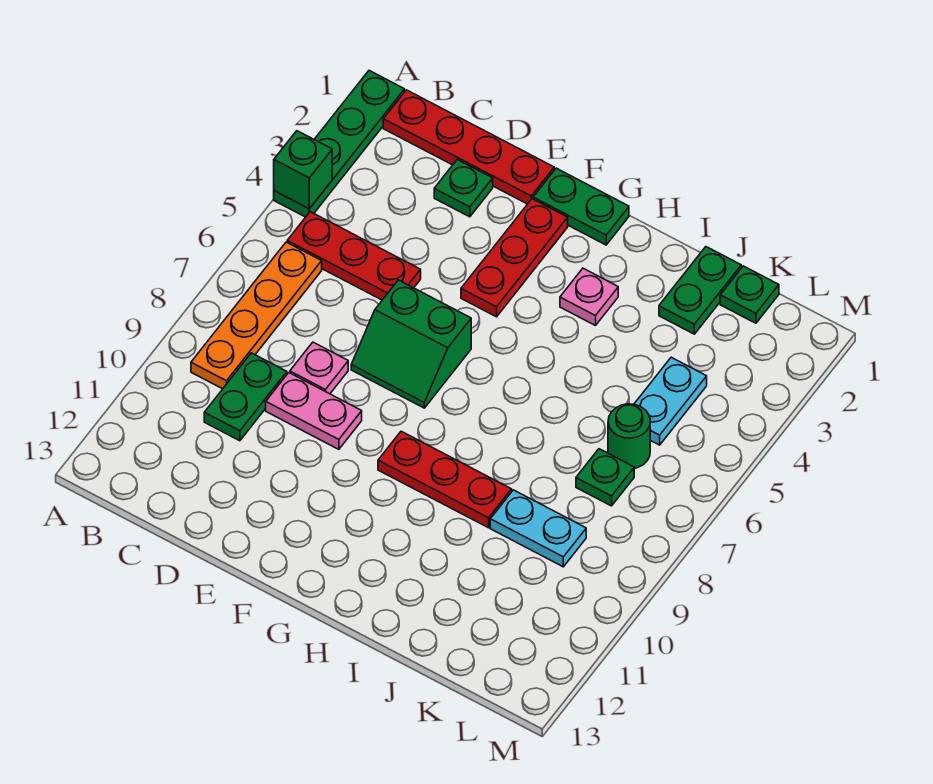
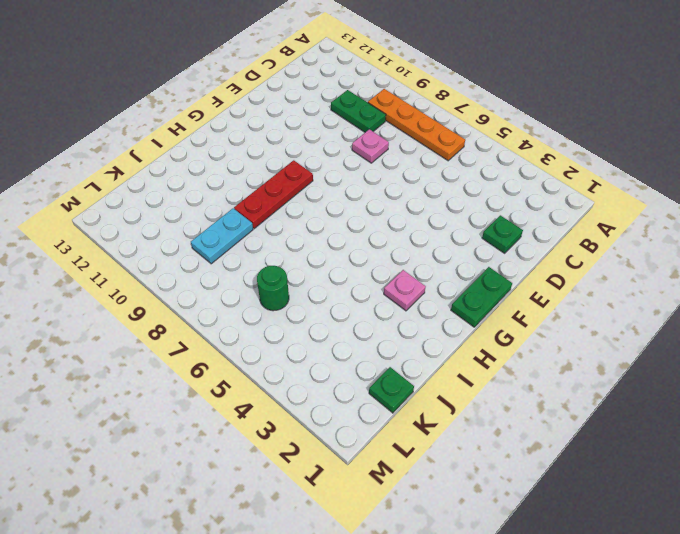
none -> green plate A1:A4 level 1
none -> red plate B1:E1 level 1
none -> red plate B5:D5 level 1

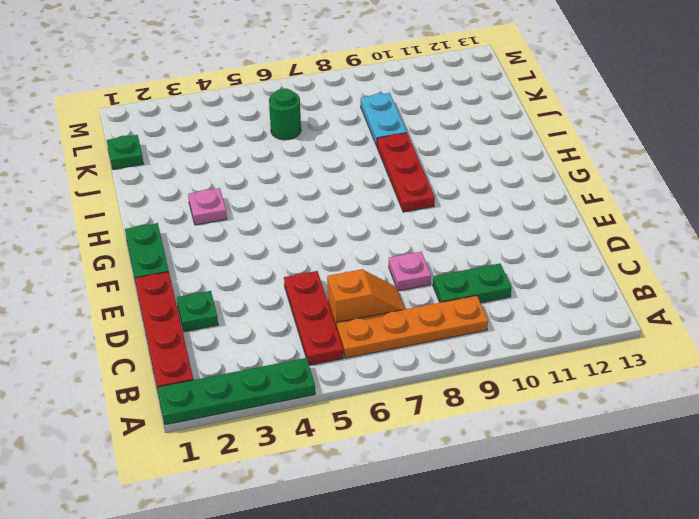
orange slope C6:C7 level 1 top 6 -> none
none -> pink plate D9:E9 level 1
none -> green slope E6:F7 level 1 top 6
none -> red plate F2:F4 level 1

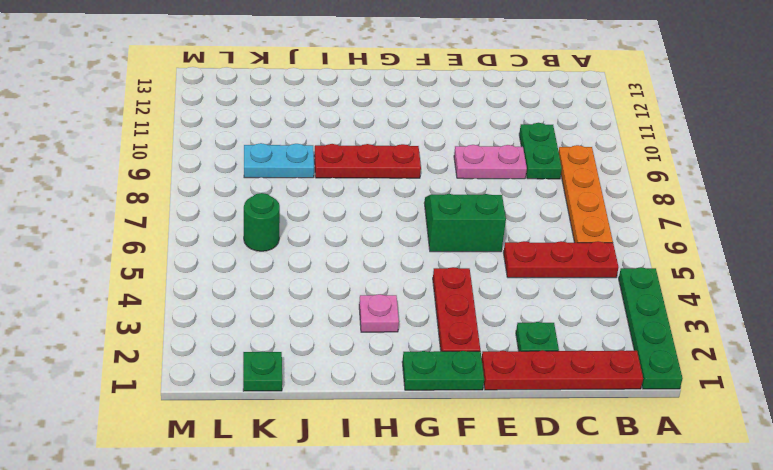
none -> pink plate D8 level 1
none -> green plate J1:J2 level 1
none -> cyan plate K4:K5 level 1

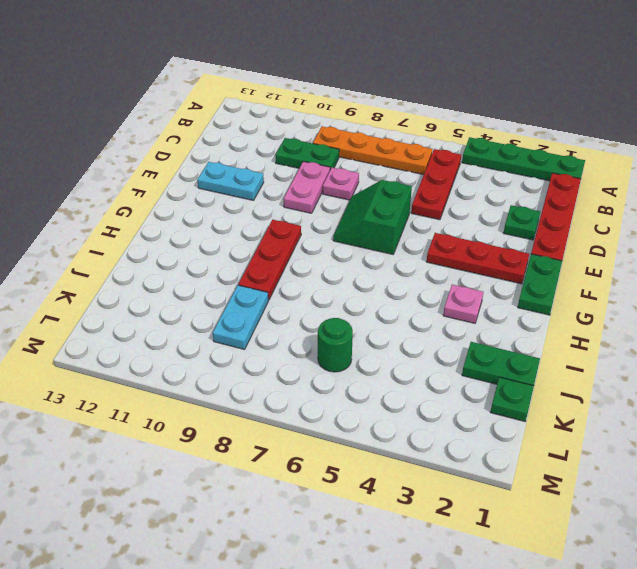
cyan plate E11:E12 level 1 -> cyan plate K4:K5 level 1
none -> green plate K7 level 1
none -> green brick A4 level 2

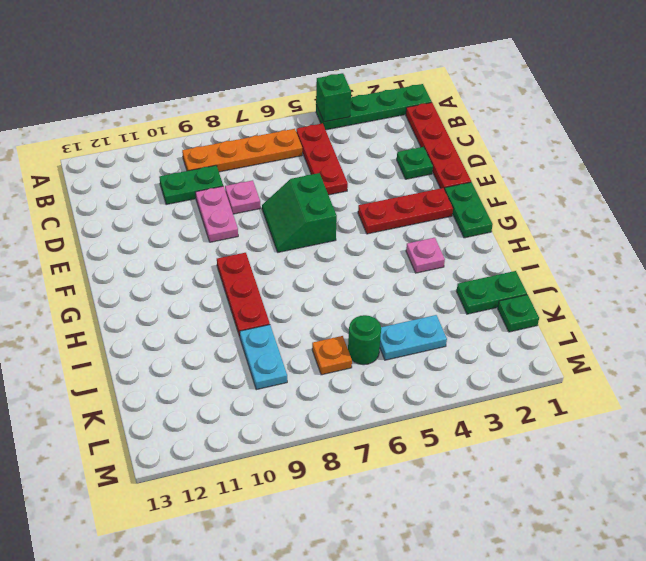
orange plate K7 level 1 -> green plate K7 level 1

